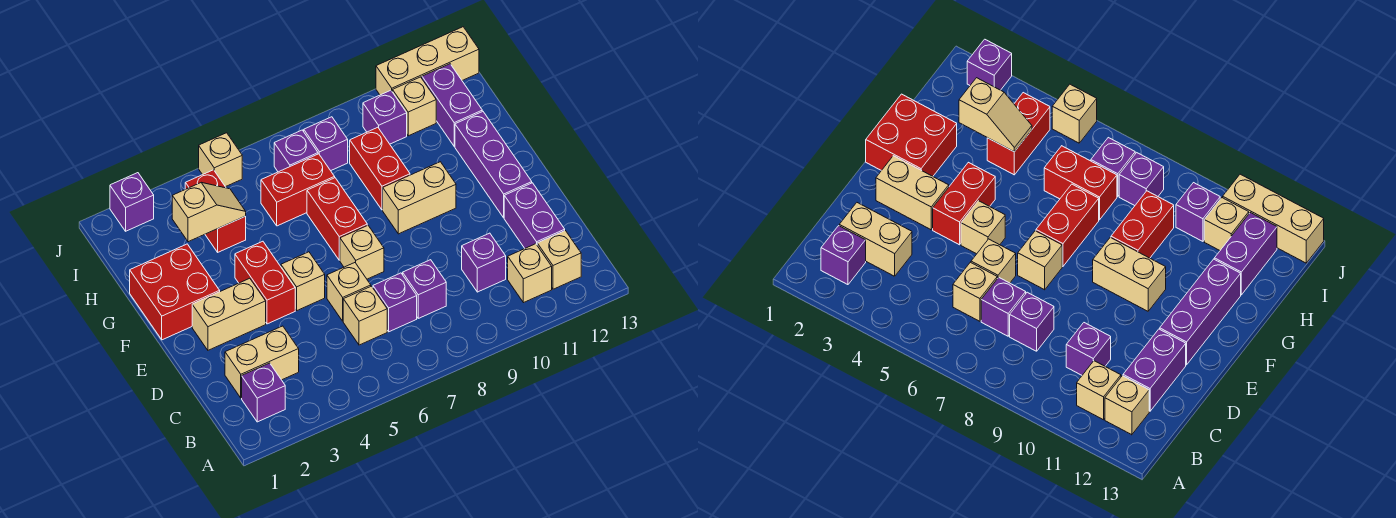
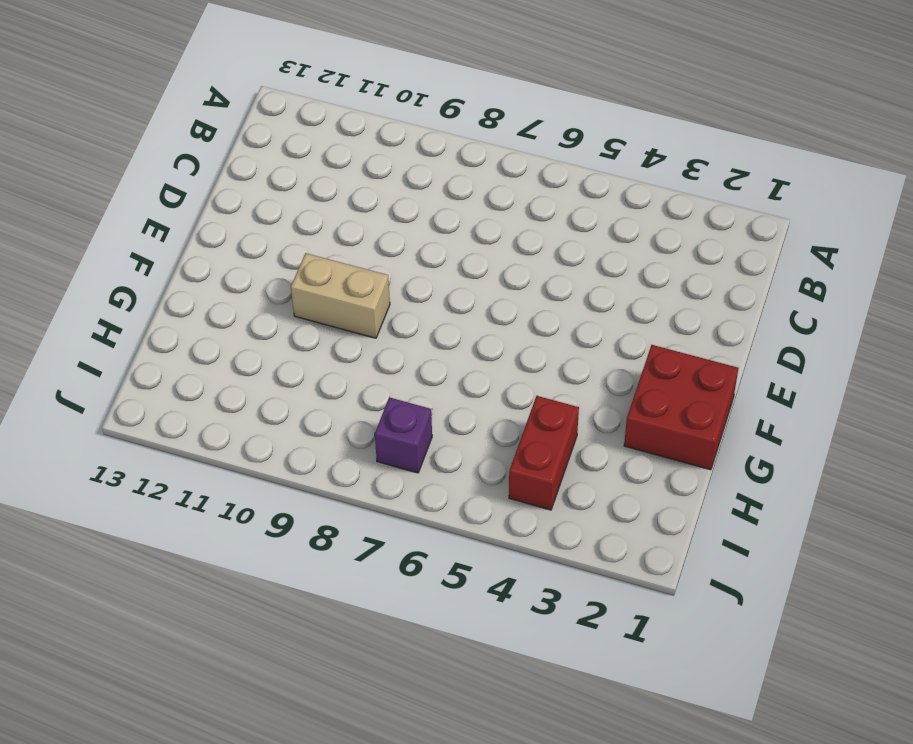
none -> purple brick B2 level 1
none -> tan brick B11 level 1
none -> tan brick B12 level 1
none -> tan brick C2:C3 level 1

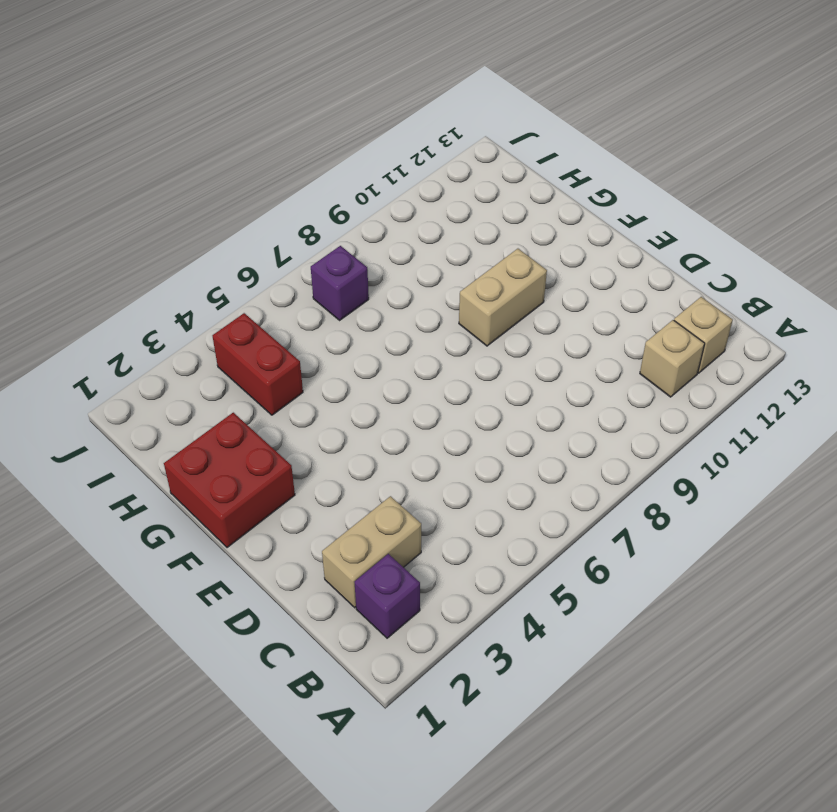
none -> tan brick C6 level 1
none -> purple brick C7 level 1
none -> purple brick C8 level 1
none -> purple brick C10 level 1

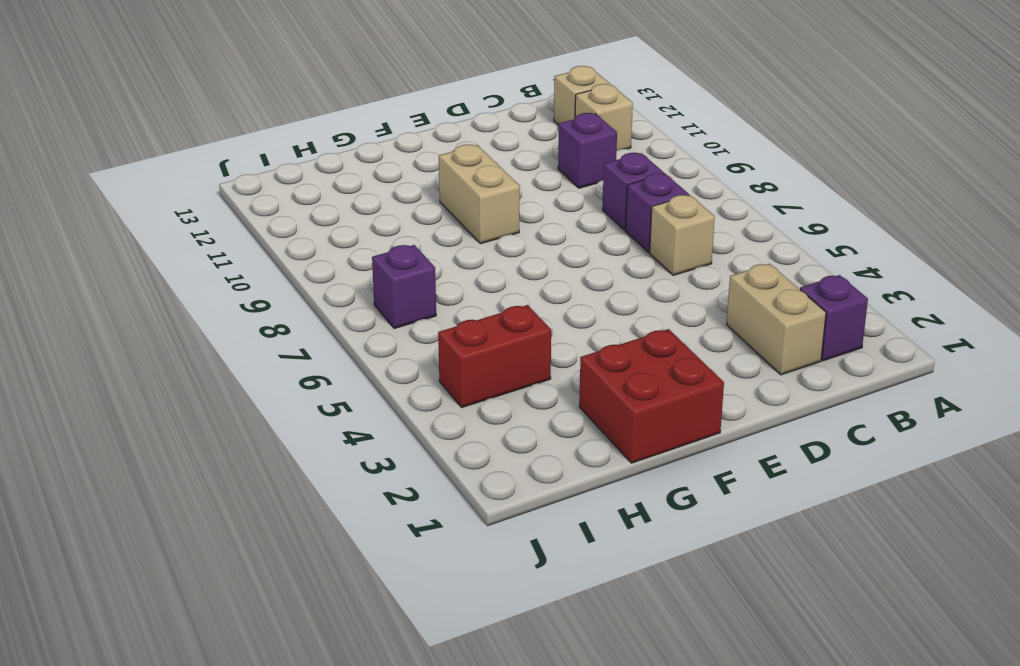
none -> purple brick C12:D12 level 1
none -> tan brick D6 level 1
none -> tan brick E2:E3 level 1
none -> red brick E4:F4 level 1

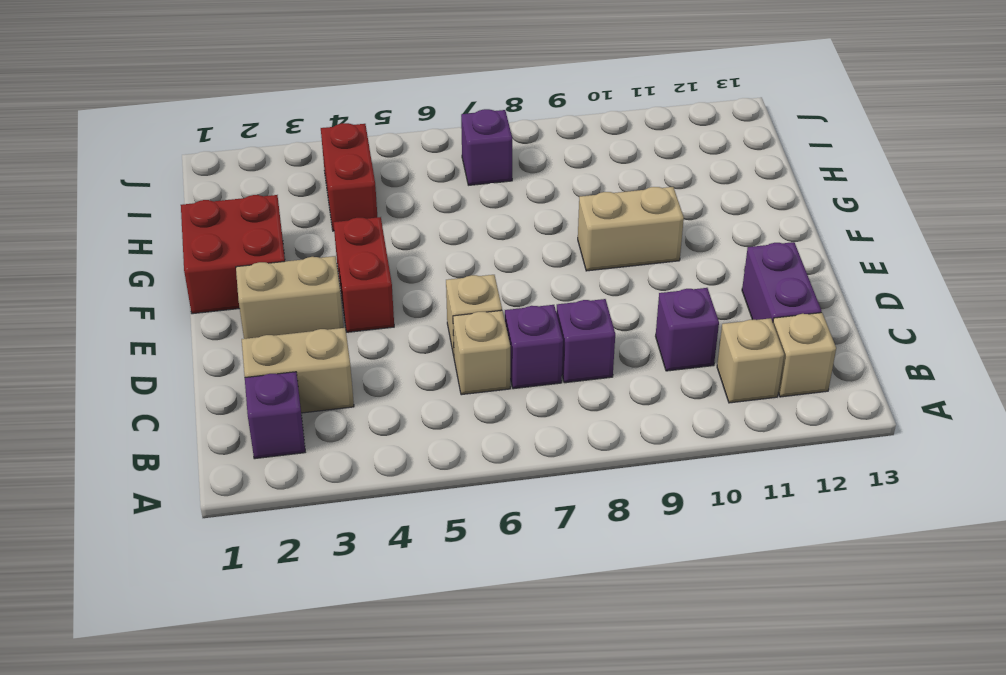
none -> tan brick E5 level 1
none -> tan brick E7 level 1
none -> purple brick E12:G12 level 1
none -> red brick F7:G7 level 1

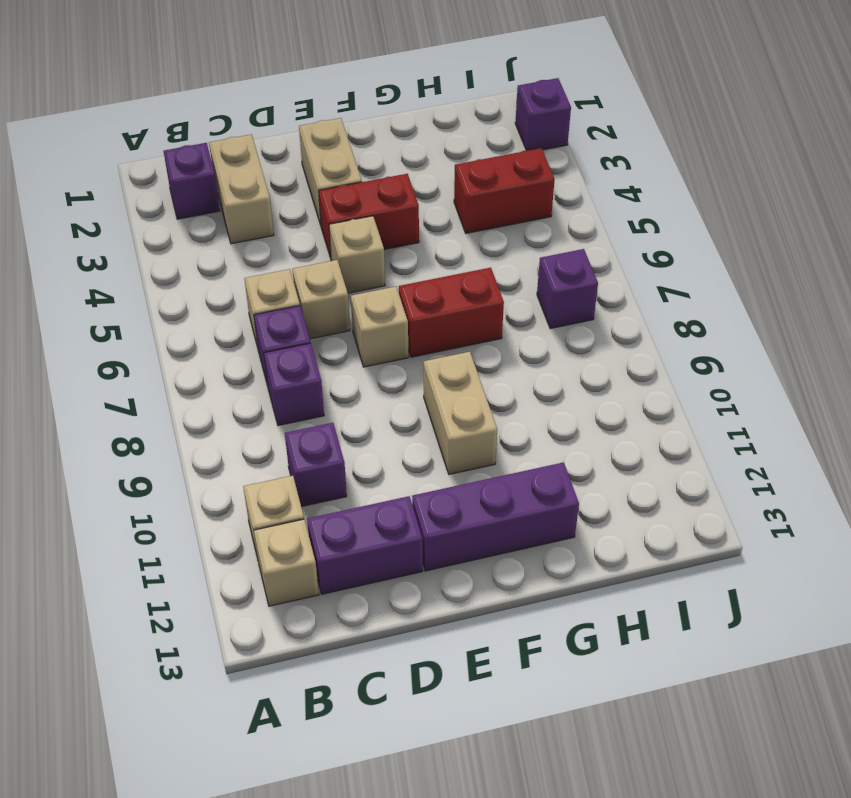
none -> red brick F1:G2 level 1
none -> red brick G9:H9 level 1
none -> red brick H6:H7 level 1
none -> purple brick H12:I12 level 1

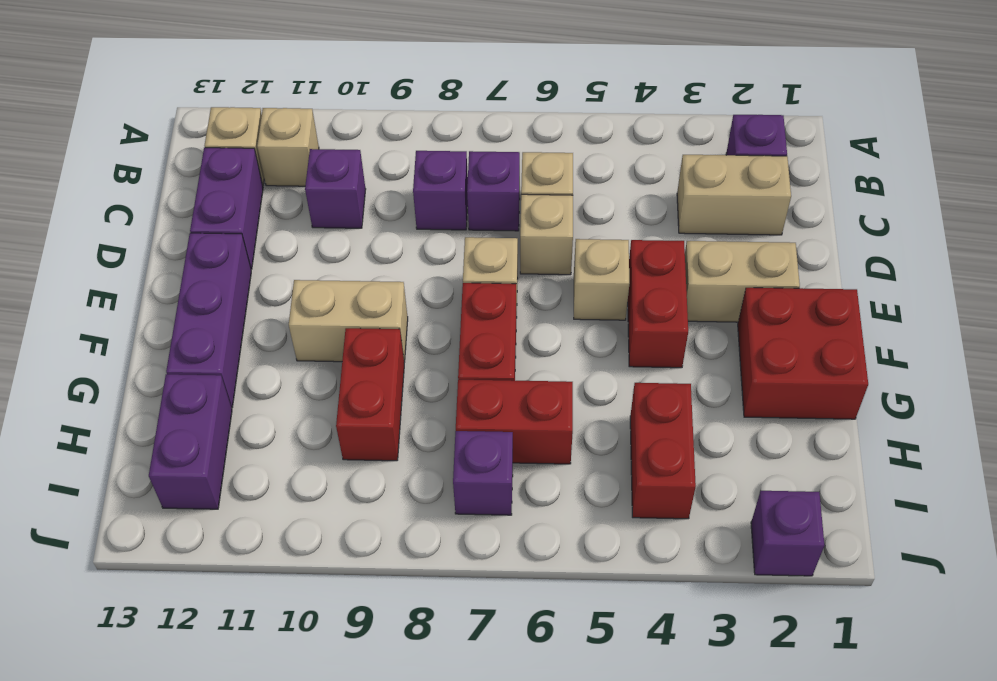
none -> purple brick I8 level 1
none -> purple brick I10 level 1
none -> tan brick I11 level 1
none -> tan brick J5 level 1

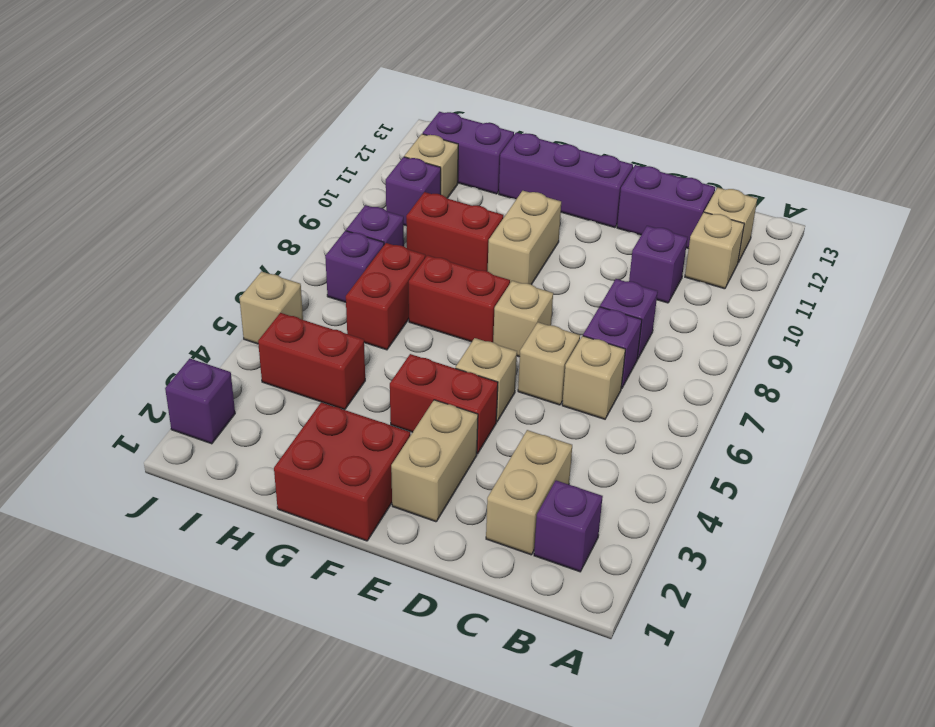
none -> tan brick J11:J13 level 1
none -> tan slope H3:H4 level 2 top 3

